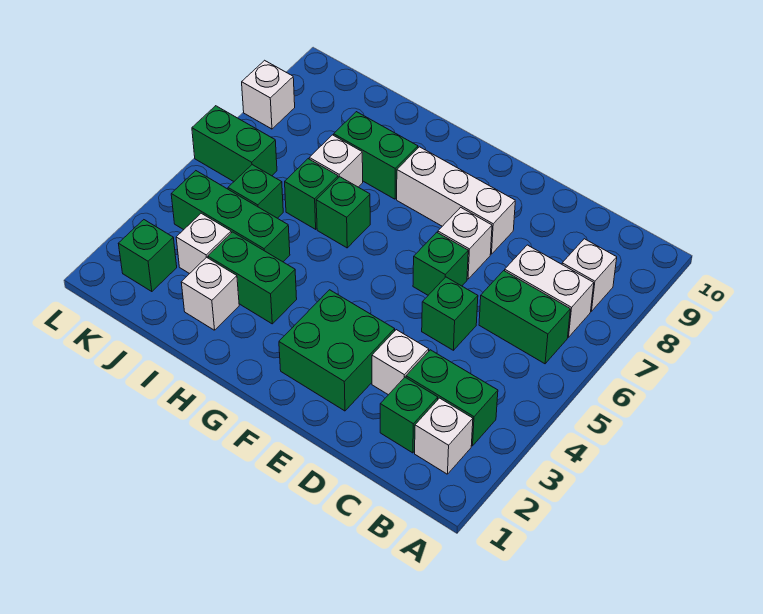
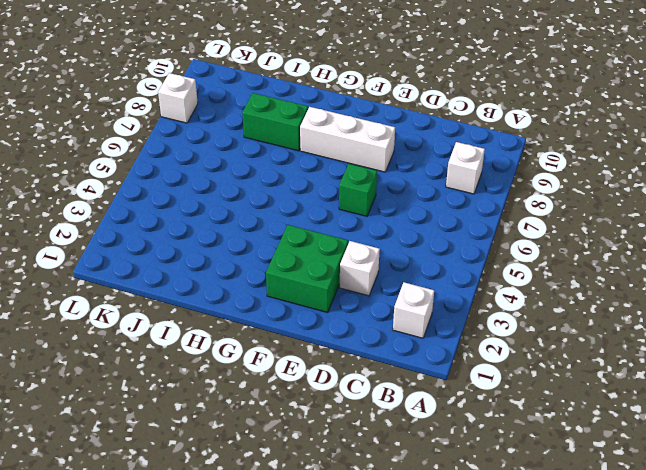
none -> green brick B3:C3 level 1
none -> green brick B6:C6 level 1
none -> white brick B7:C7 level 1

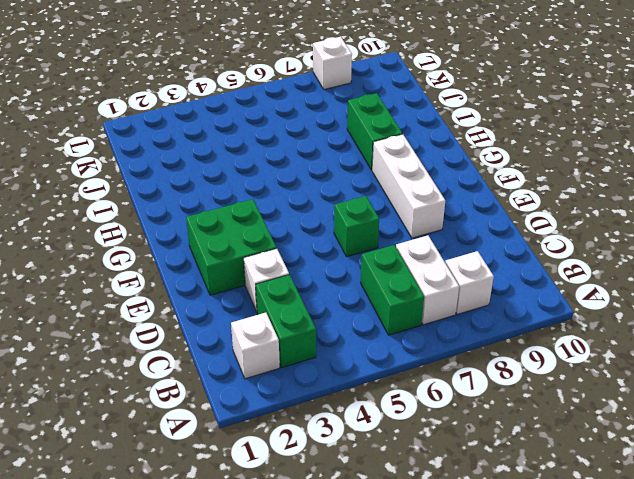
none -> green brick C2 level 1
none -> green brick D5 level 1
none -> white brick E7 level 1

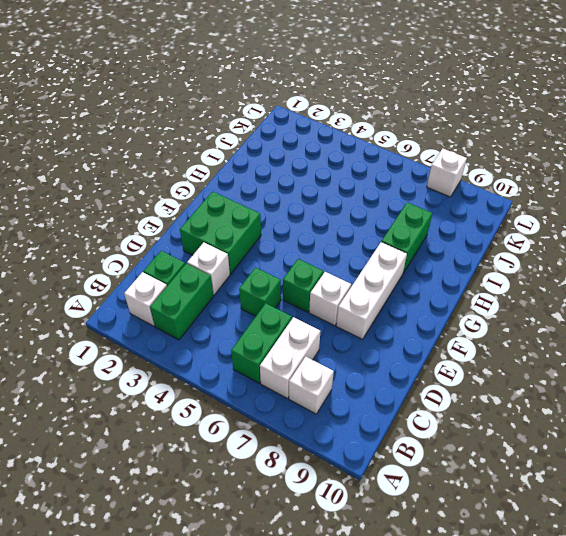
none -> green brick H3:I3 level 1
none -> green brick H6 level 1
none -> white brick I2 level 1

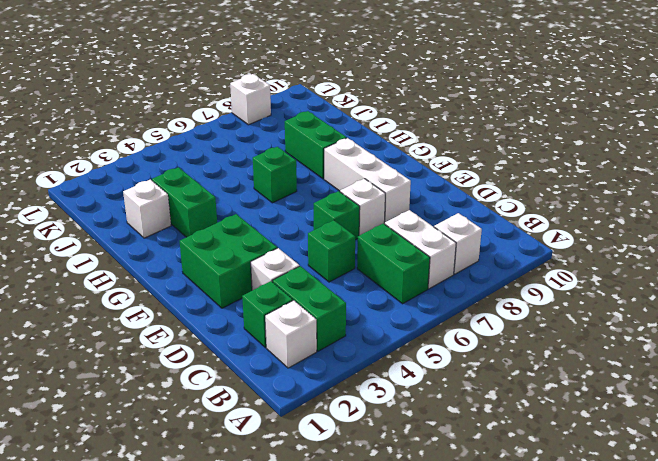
none -> green brick I4:K4 level 1
none -> green brick I6 level 1
none -> white brick I7 level 1

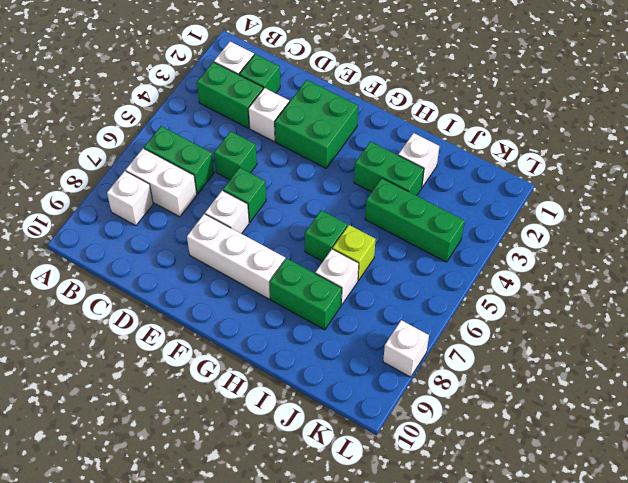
lime brick I6 level 1 -> green brick I6 level 1
none -> white brick J3 level 1
none -> green brick J5 level 1
none -> green brick K2 level 1

